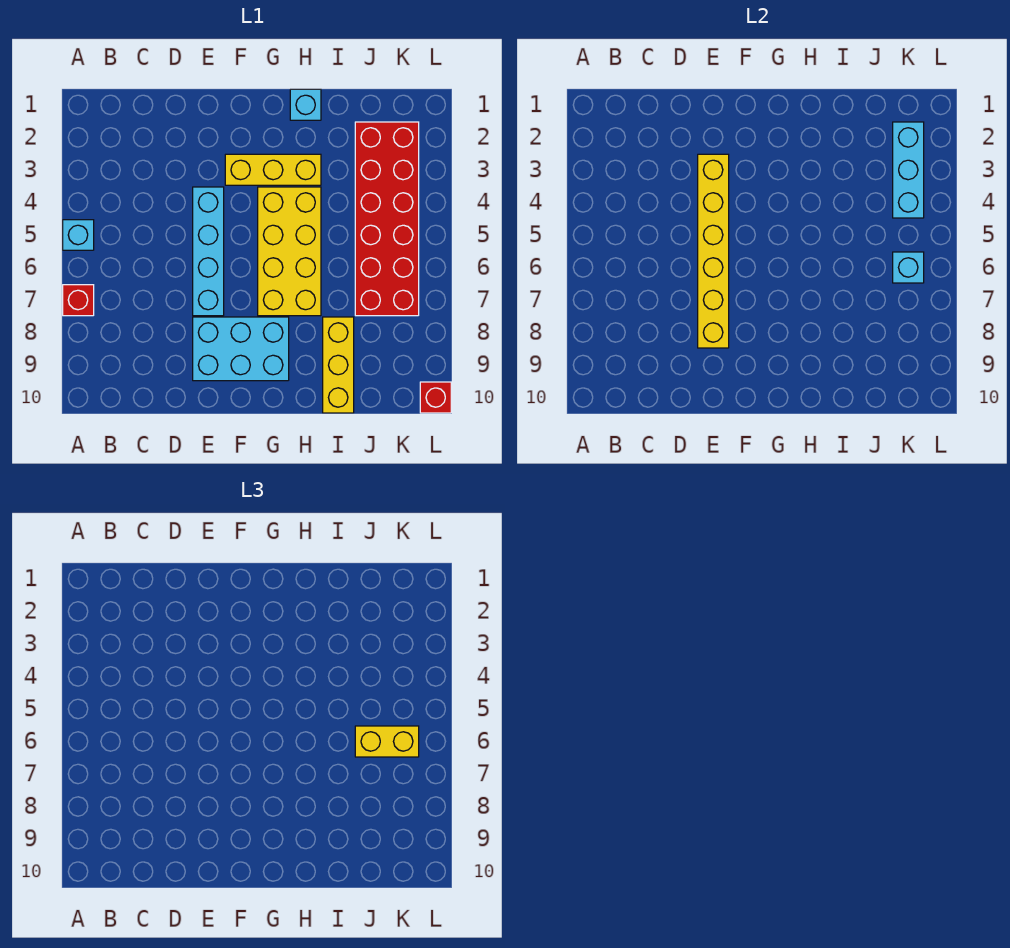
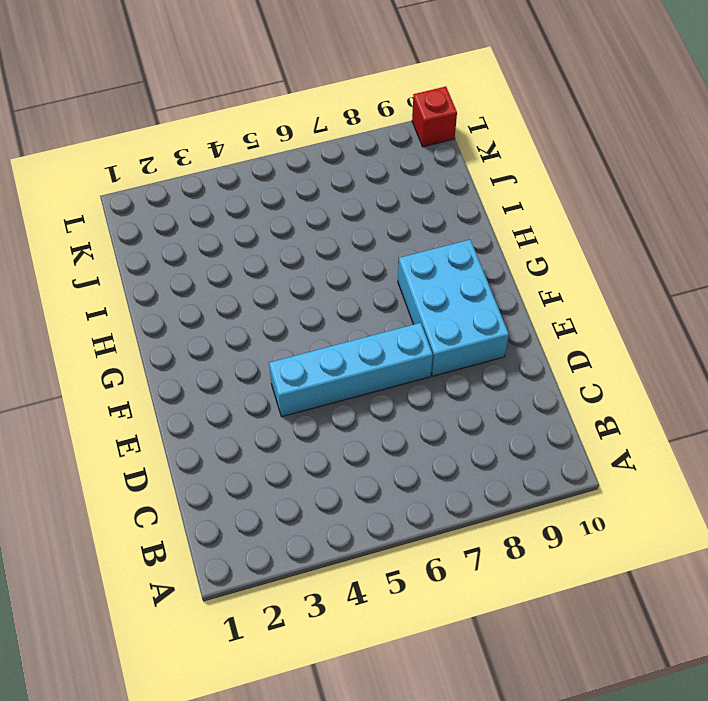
none -> cyan brick A5 level 1
none -> red brick A7 level 1
none -> yellow brick F3:H3 level 1

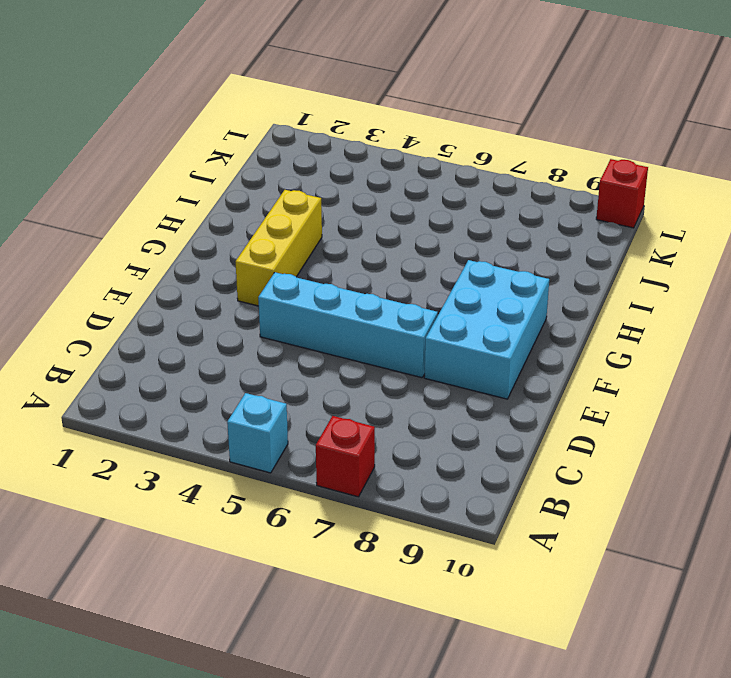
none -> yellow brick G4:H7 level 1
none -> cyan brick H1 level 1
none -> yellow brick I8:I10 level 1

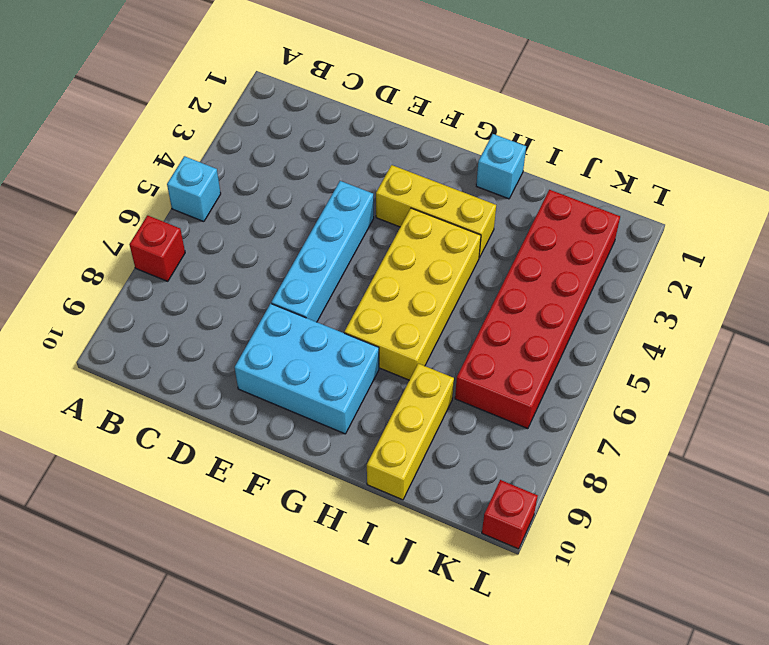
none -> yellow brick E3:E8 level 2
none -> cyan brick K2:K4 level 2
none -> cyan brick K6 level 2

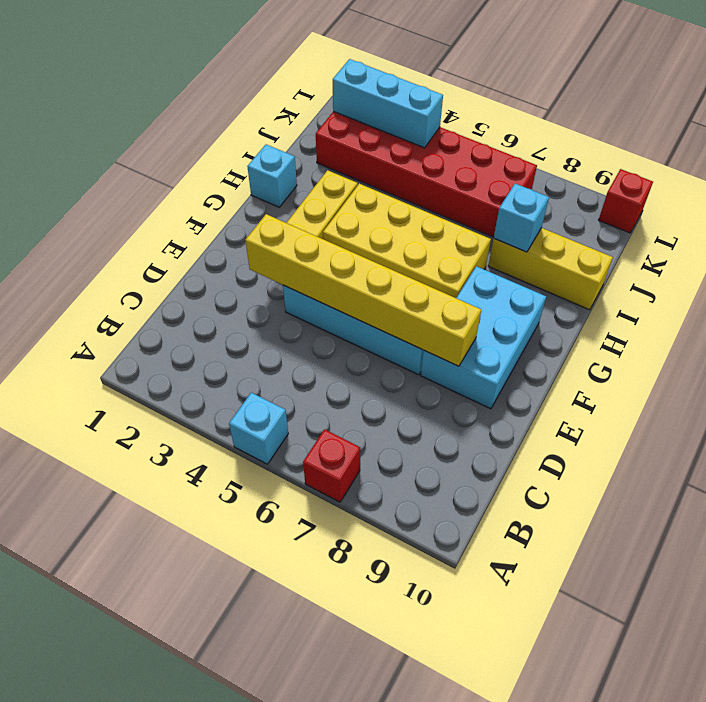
cyan brick I8 level 2 -> cyan brick K6 level 2
none -> yellow brick J6:K6 level 3

